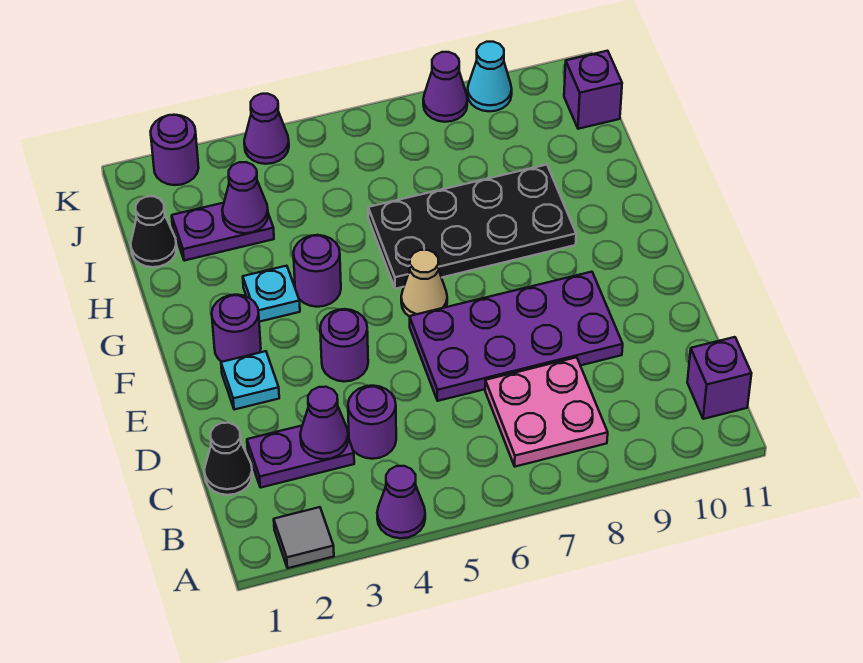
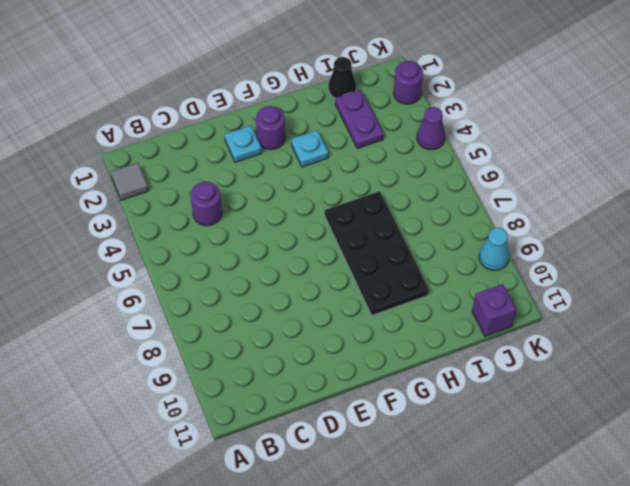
none -> purple cone A4 level 1
none -> pink plate B7:C8 level 1
none -> purple brick B11 level 1

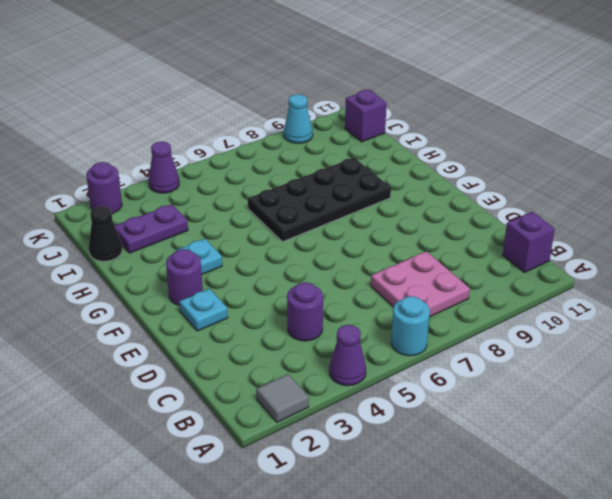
cyan round brick A6 level 1 -> none
none -> black cone C1 level 1
none -> purple plate C2:C3 level 1
none -> purple plate D6:E9 level 1

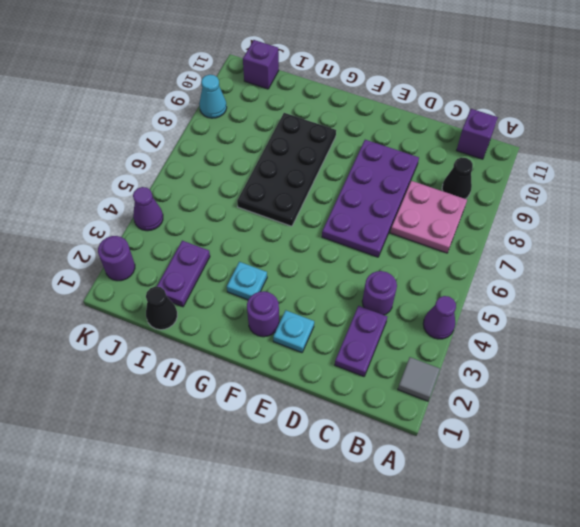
black cone B9 level 1 -> black cone C1 level 1
none -> purple round brick E4 level 1
none -> tan cone F6 level 1
none -> purple round brick G4 level 1

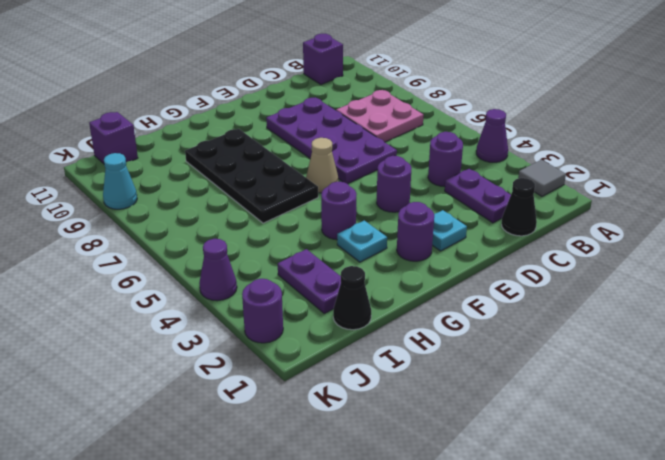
none -> purple cone K8 level 1
none -> purple cone C3 level 2
none -> purple cone I3 level 2

